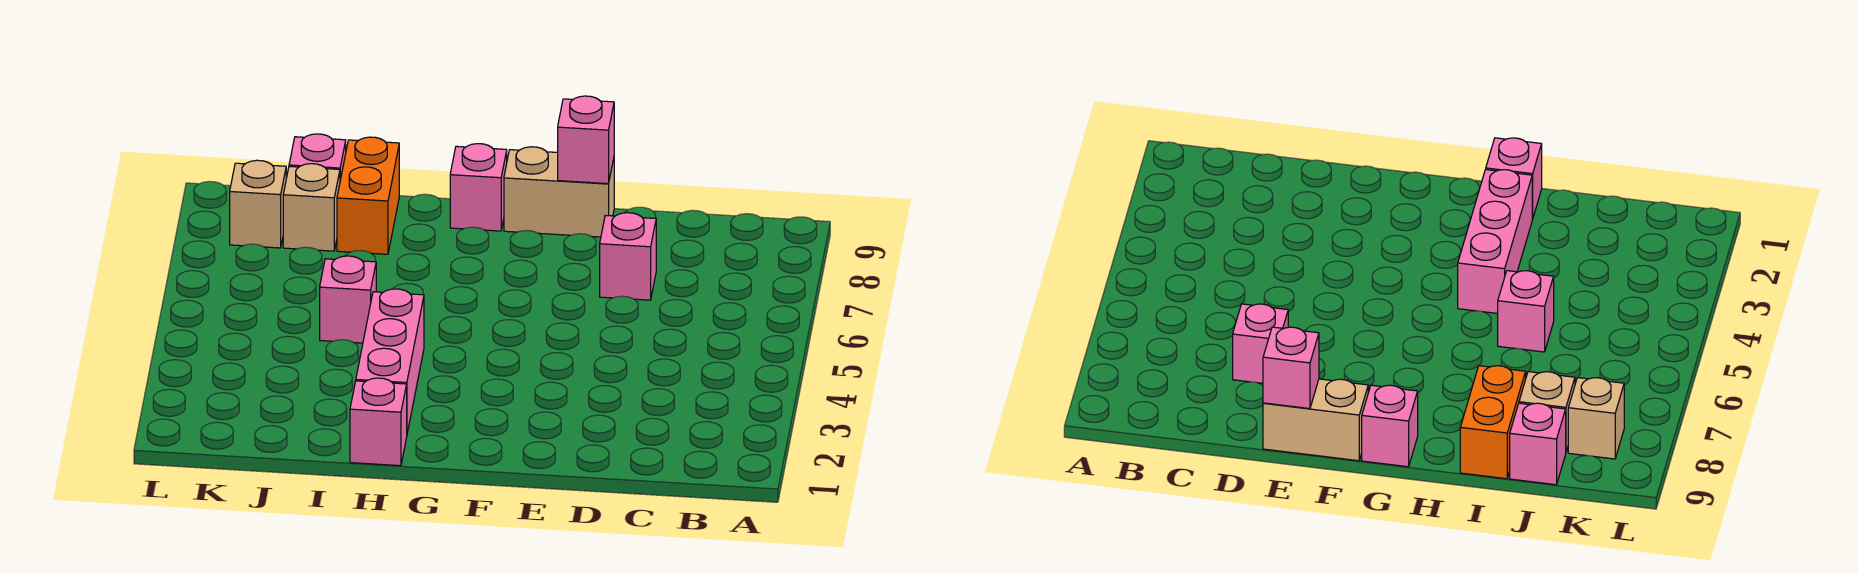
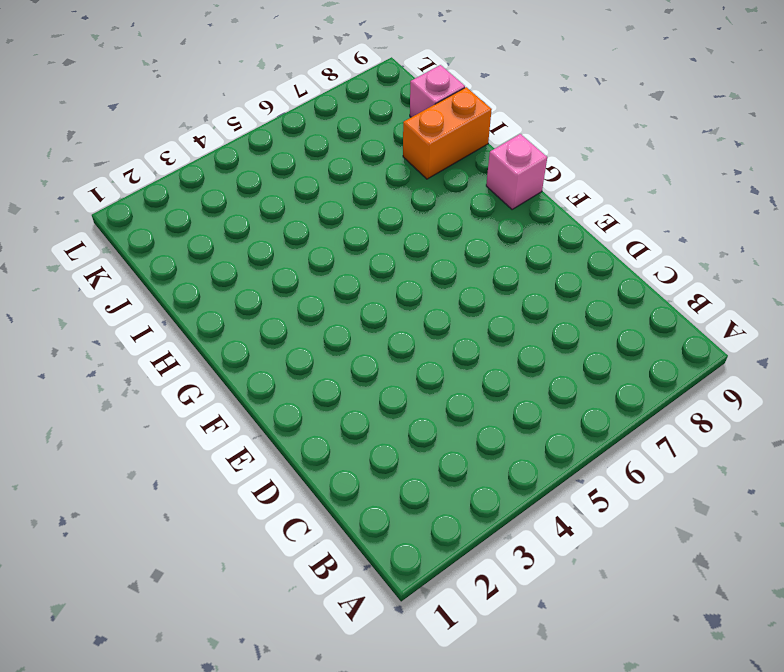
none -> pink brick D7 level 1
none -> tan brick E9:F9 level 1

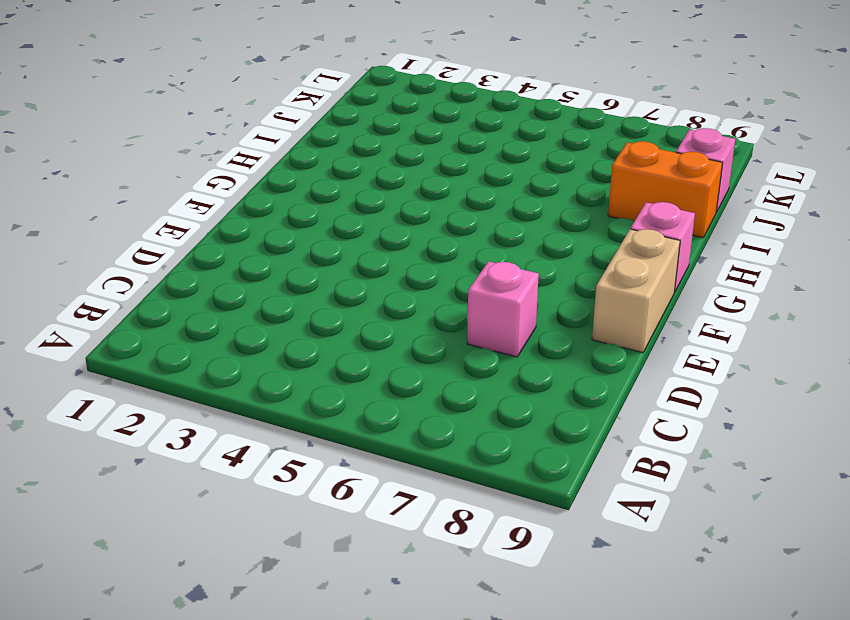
none -> pink brick H1 level 1
none -> pink brick H2:H4 level 1

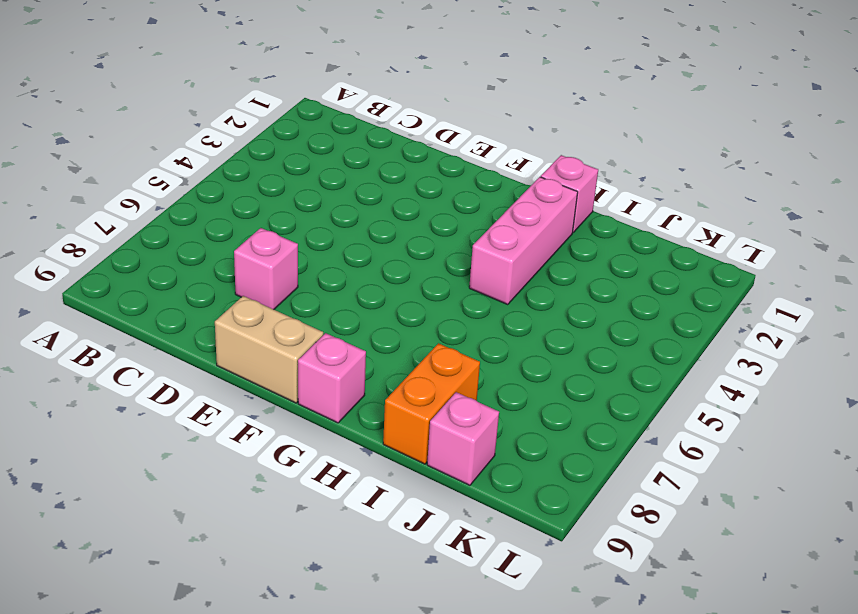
none -> pink brick I5 level 1
none -> tan brick J8 level 1

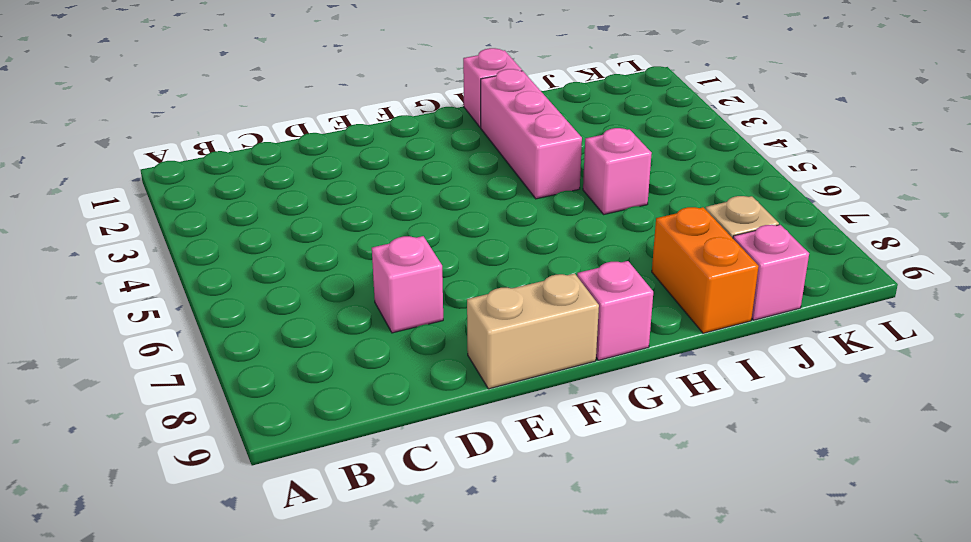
none -> tan brick K8 level 1
none -> pink brick E9 level 2

